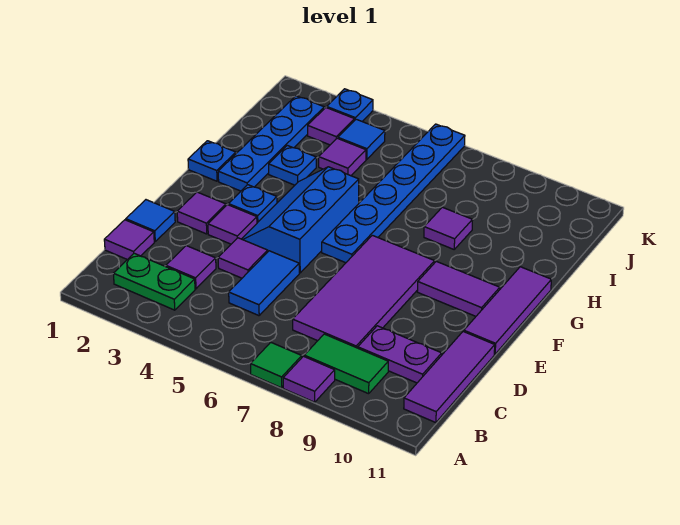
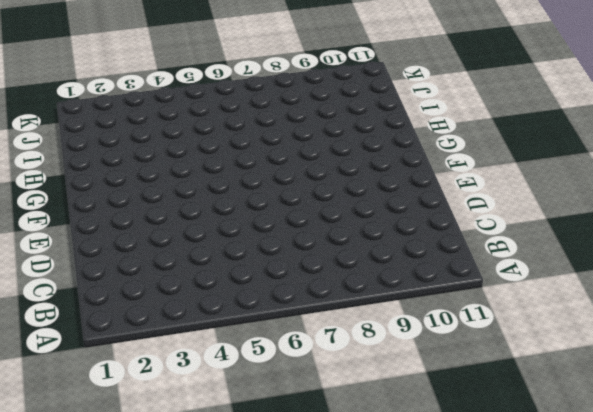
none -> green tile A7 level 1
none -> purple tile A8 level 1
none -> green plate B2:B3 level 1

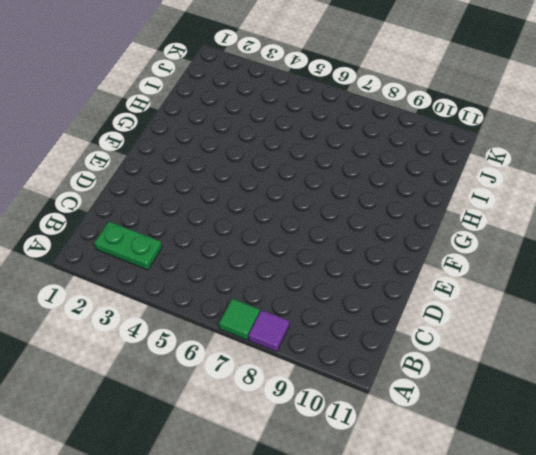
none -> green tile B8:B9 level 1
none -> purple tile B11:D11 level 1
none -> purple tile C1 level 1

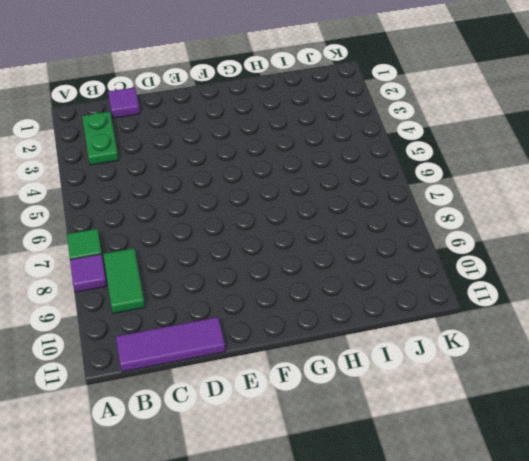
none -> purple tile C3 level 1
none -> blue tile C5:D5 level 1
none -> purple tile C7:F8 level 1

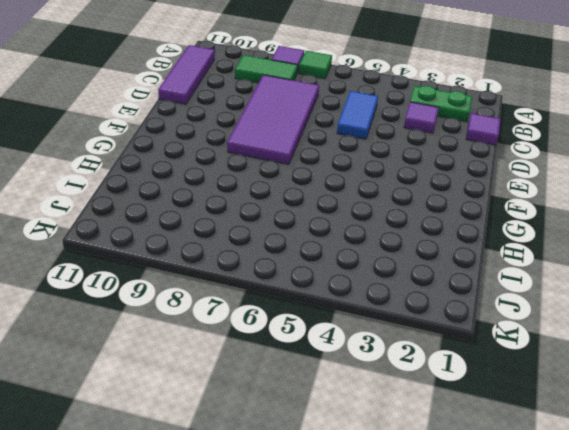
none -> purple plate C9:C10 level 1
none -> blue tile D1 level 1
none -> purple tile D4 level 1

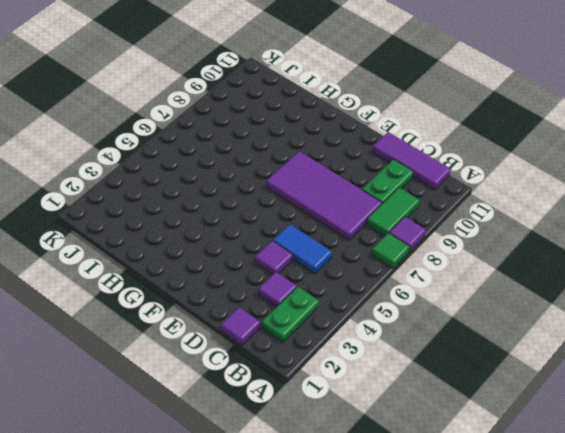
green plate C9:C10 level 1 -> purple plate C9:C10 level 1
none -> blue tile D1 level 1
none -> purple tile E2 level 1
none -> purple tile E3 level 1

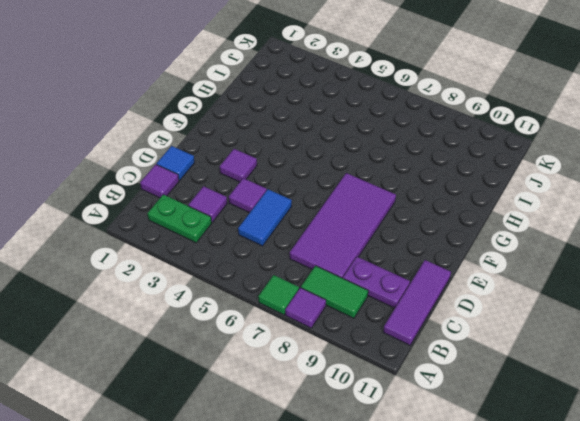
none -> purple tile E2 level 1
none -> blue slope E4:G5 level 1 top 5
none -> purple tile E11:G11 level 1

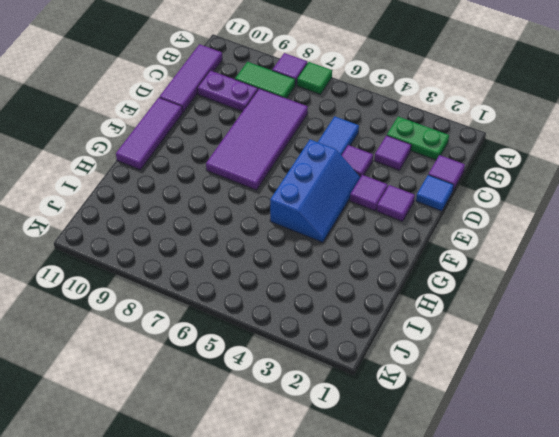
none -> blue plate F3 level 1
none -> blue plate F6:K6 level 1
none -> purple tile F9:F10 level 1

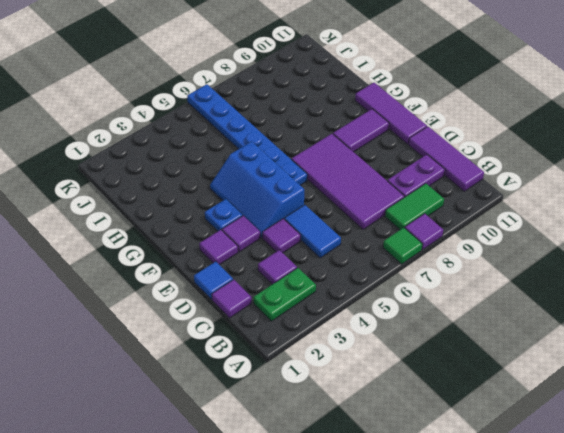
none -> blue plate G1 level 1
none -> blue plate G2:J2 level 1
none -> blue plate H3 level 1

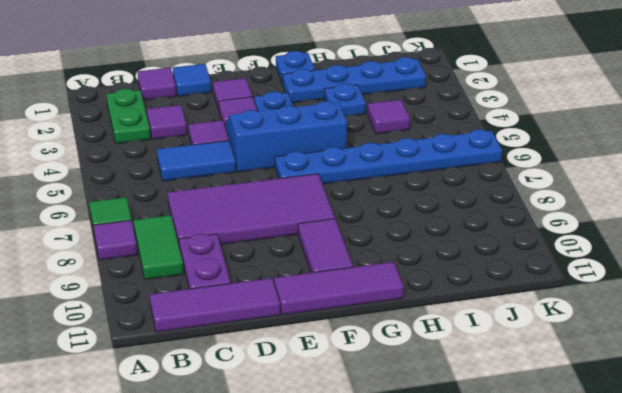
none -> purple tile H8 level 1
none -> purple tile J3 level 1
none -> blue tile J4 level 1

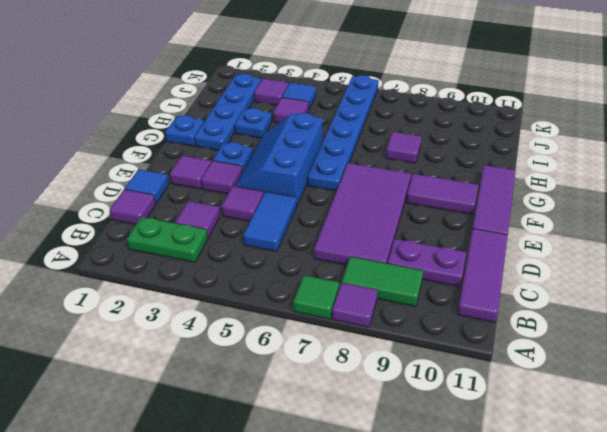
none -> blue plate K3 level 1

